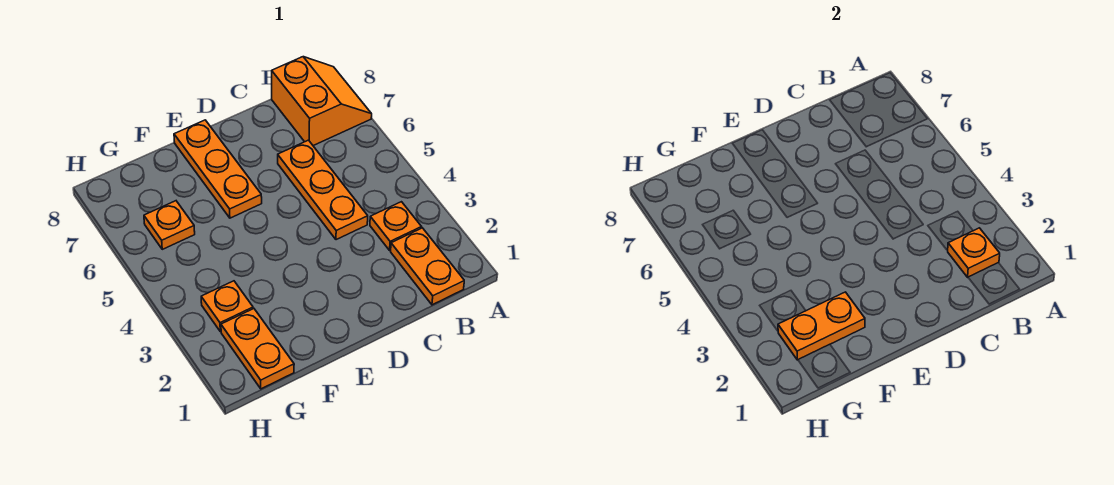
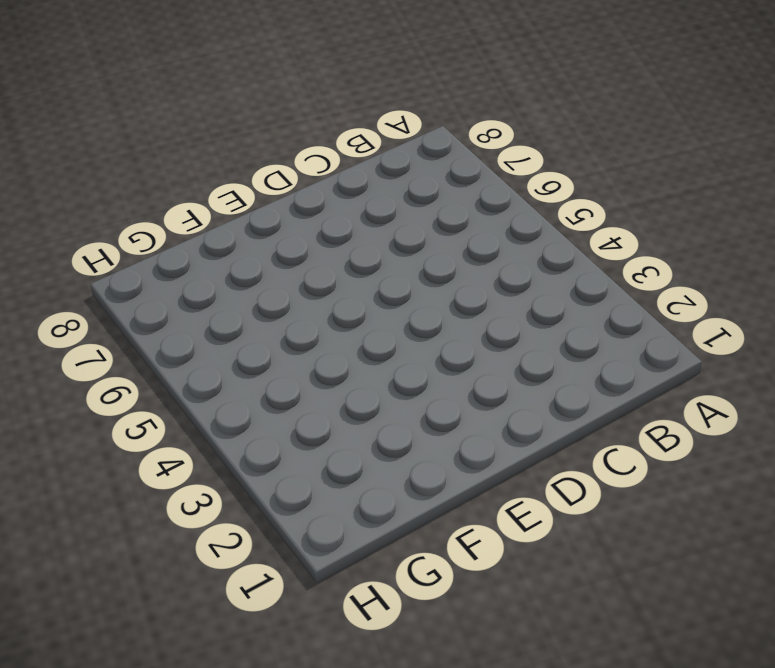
none -> orange slope A7:B8 level 1 top B
none -> orange plate B1:B2 level 1

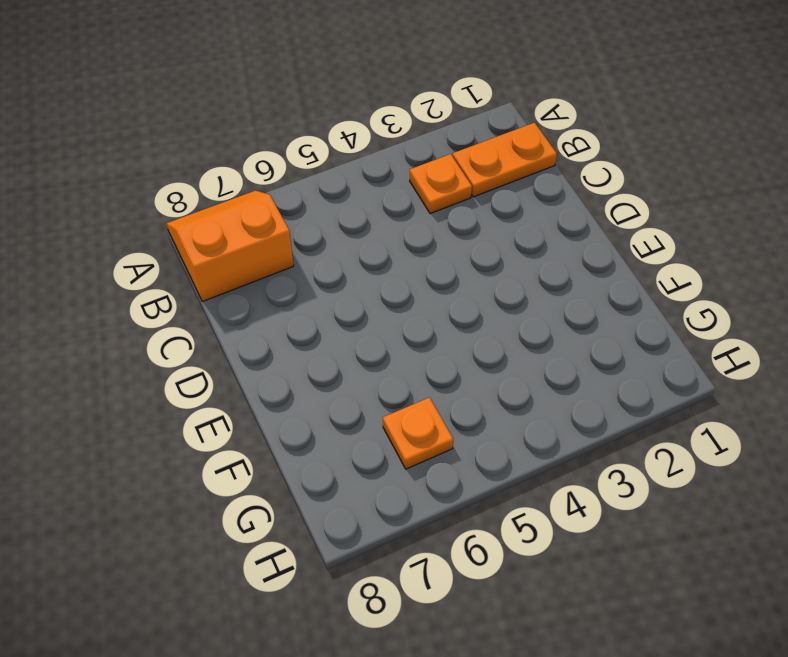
none -> orange plate C4:C6 level 1
none -> orange plate E6:E8 level 1

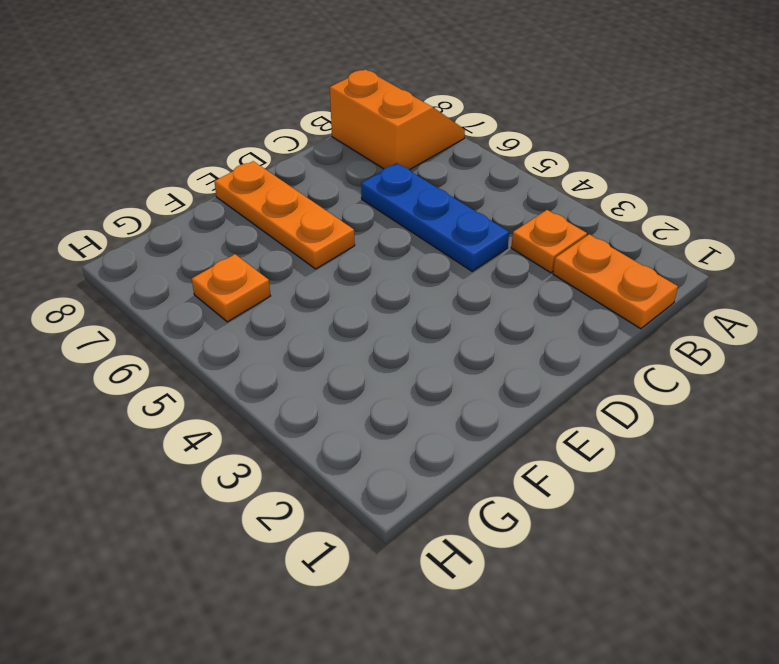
blue plate C4:C6 level 1 -> orange plate C4:C6 level 1
none -> orange plate G1:G2 level 1
none -> orange plate G3 level 1

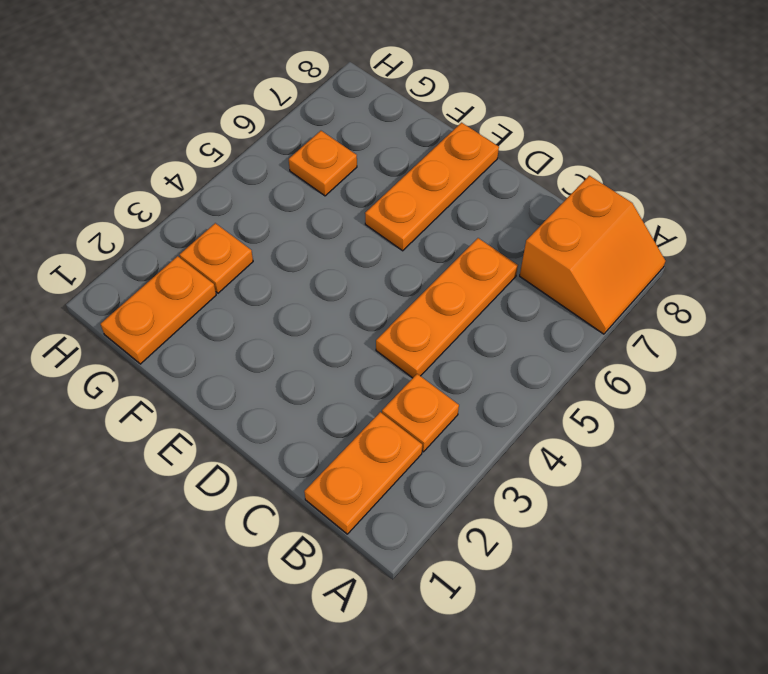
none -> orange plate B2 level 2
none -> orange plate F2:G2 level 2

